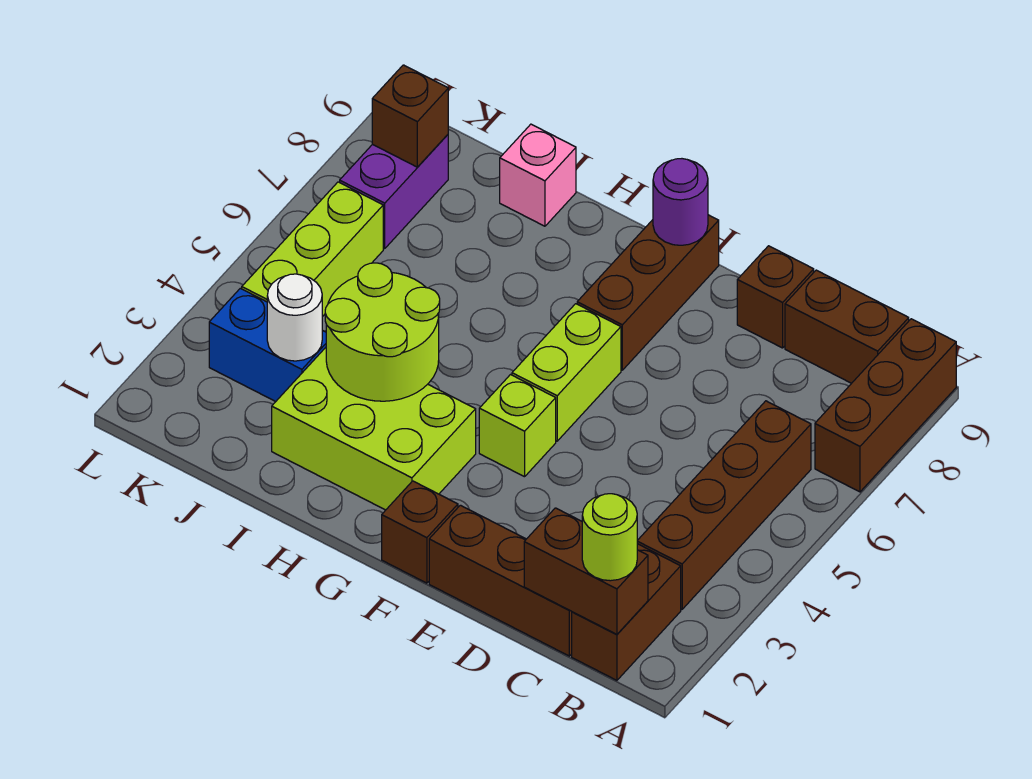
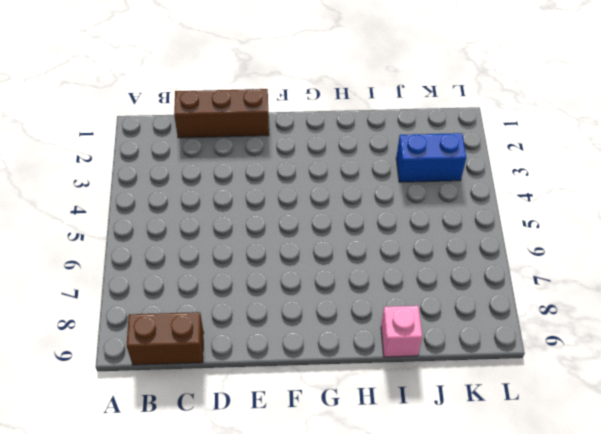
none -> brown brick A7:A9 level 1
none -> brown brick B1:B2 level 1
none -> brown brick B3:B6 level 1

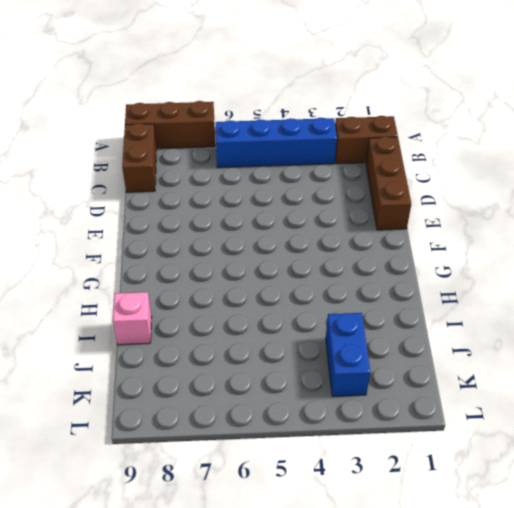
blue brick B3:B6 level 1 -> brown brick B3:B6 level 1
none -> brown brick D9 level 1
none -> brown brick F1 level 1
none -> lime brick F4 level 1

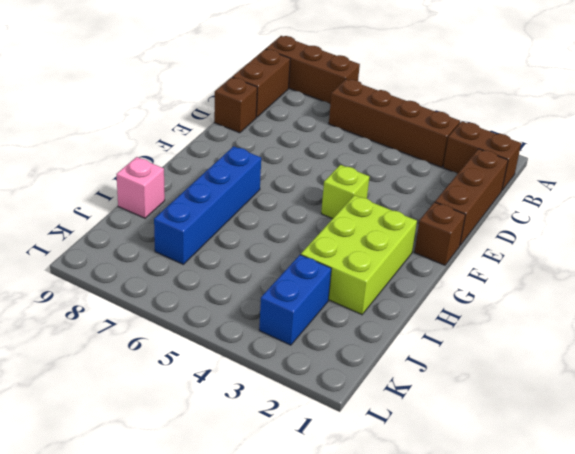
blue brick G7:J7 level 1 -> none
none -> lime brick F5:F6 level 1
none -> brown brick F7:F9 level 1
none -> lime brick K4:K6 level 1

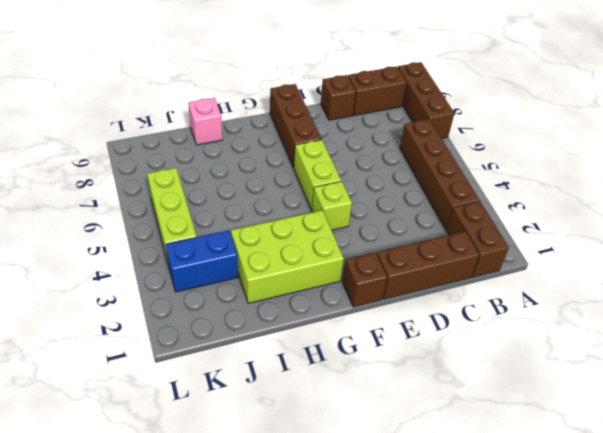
none -> purple brick K7:K8 level 1
none -> brown brick B1:C1 level 2
none -> purple round brick F9 level 2

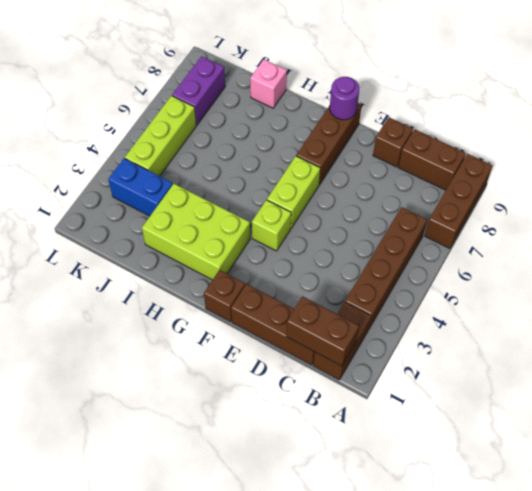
none -> lime round brick H3:I4 level 2
none -> white round brick J3 level 2
none -> brown brick K8 level 2

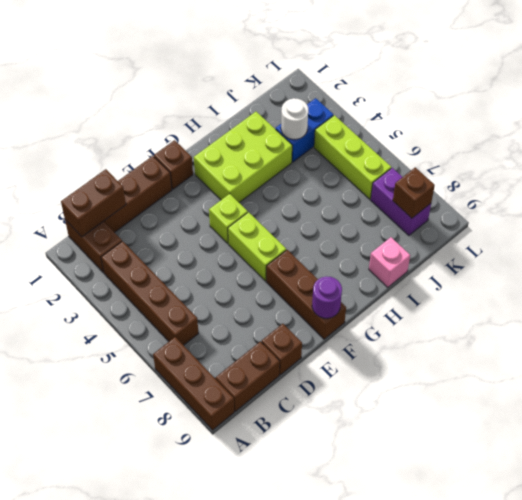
none -> lime round brick H3:I4 level 2
none -> lime round brick B1 level 3

